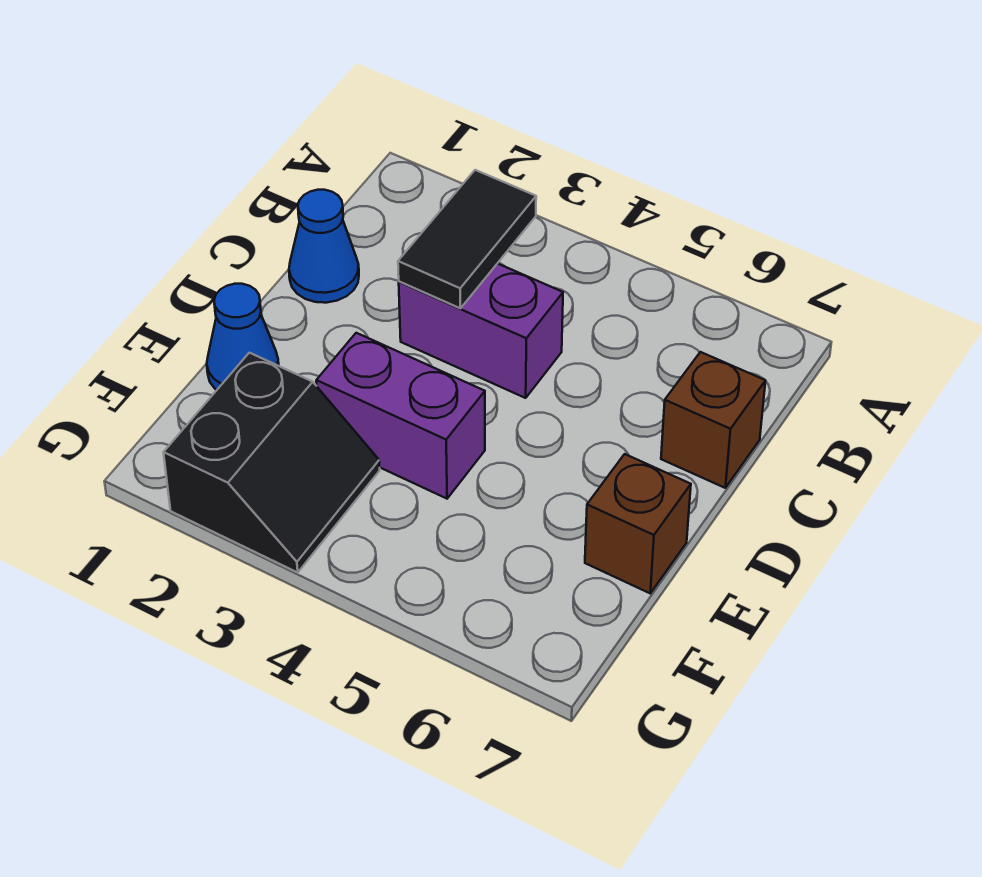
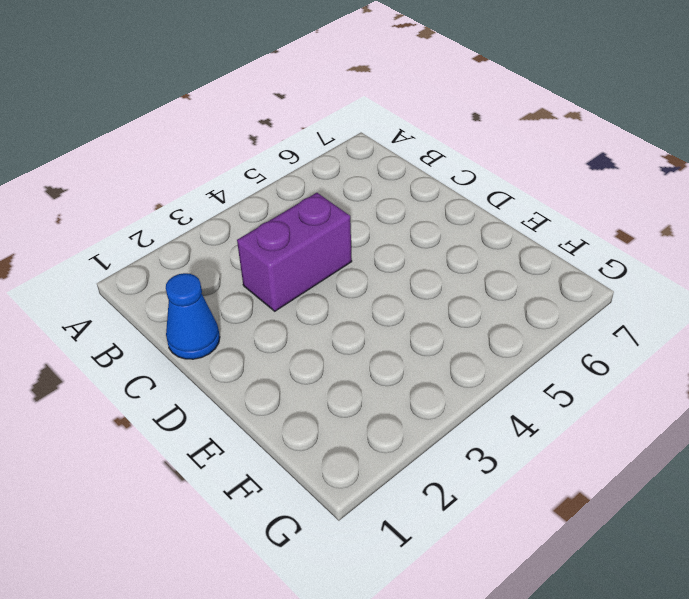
none -> brown brick C7 level 1
none -> blue cone E1 level 1

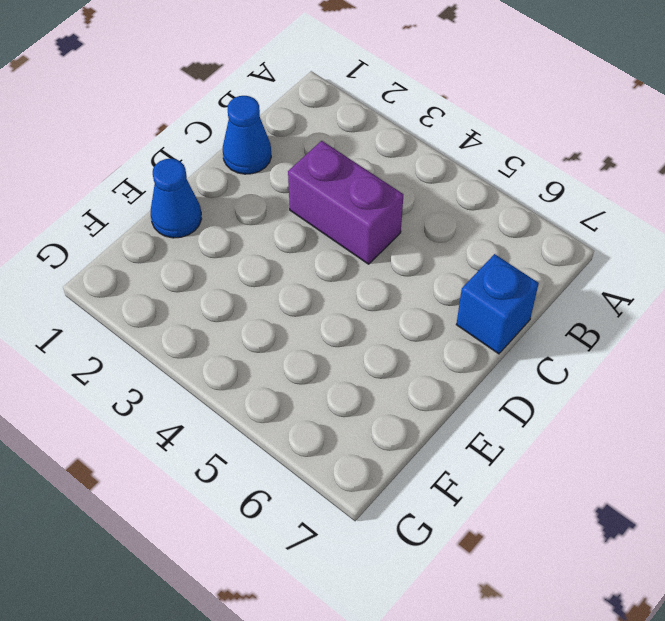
blue brick C7 level 1 -> brown brick C7 level 1
none -> purple brick E3:E4 level 1
none -> brown brick E7 level 1

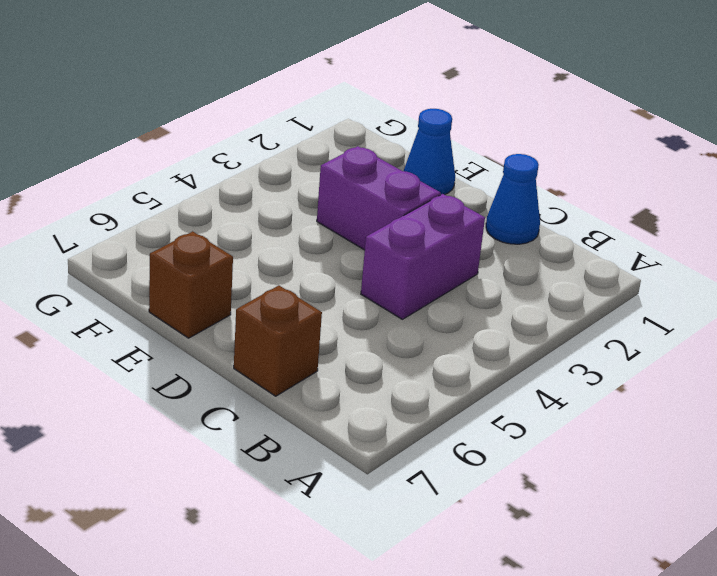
purple brick D3:E3 level 1 -> purple brick E3:E4 level 1
none -> black slope F2:G3 level 1 top 2
none -> black tile B3:C3 level 2

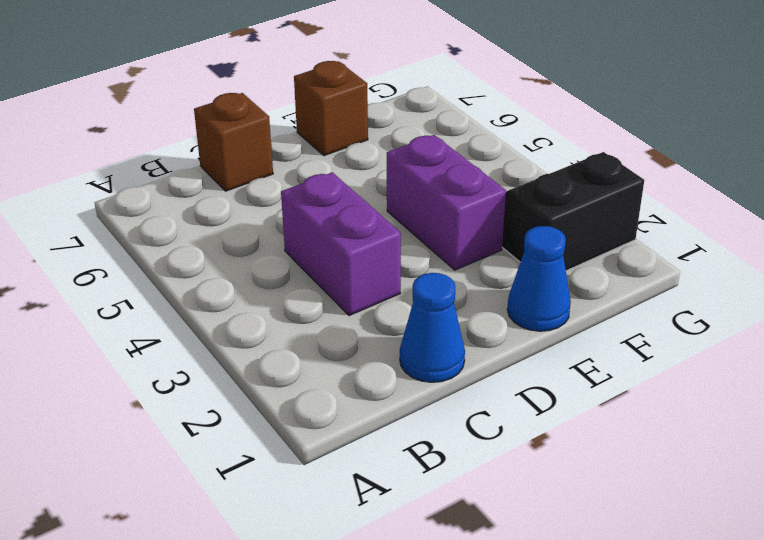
none -> black tile B3:C3 level 2

